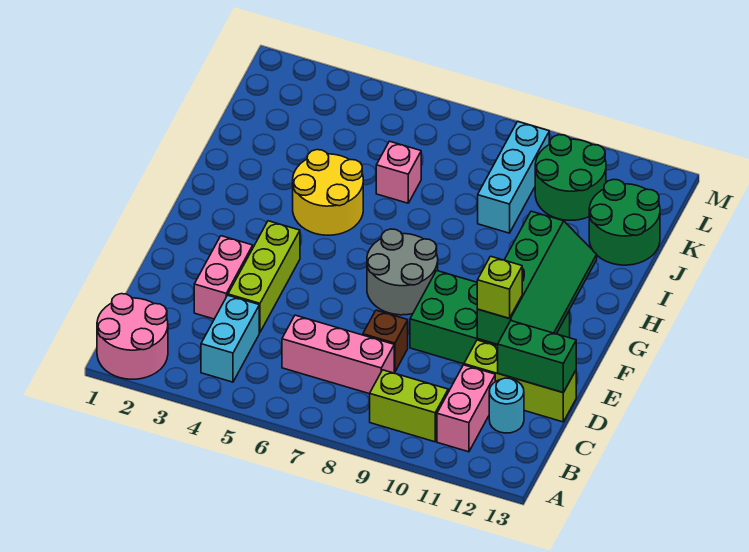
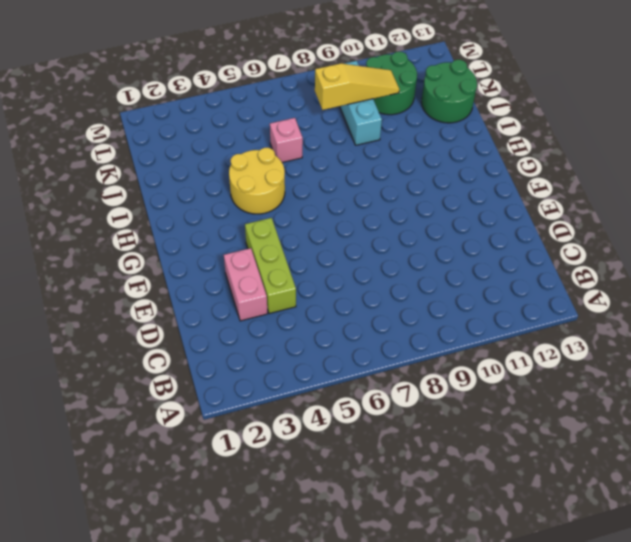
yellow slope K8:K10 level 2 top 8 -> none
none -> pink round brick A1:B2 level 1
none -> cyan brick B4:C4 level 1
none -> lime brick B9:B10 level 1

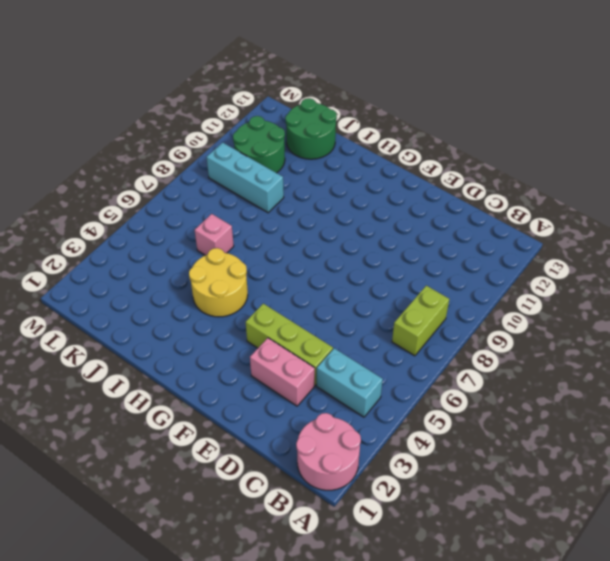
lime brick B7:B8 level 1 -> lime brick B9:B10 level 1
none -> pink brick B11:C11 level 1
none -> pink brick C6:C8 level 1
none -> cyan round brick C12 level 1

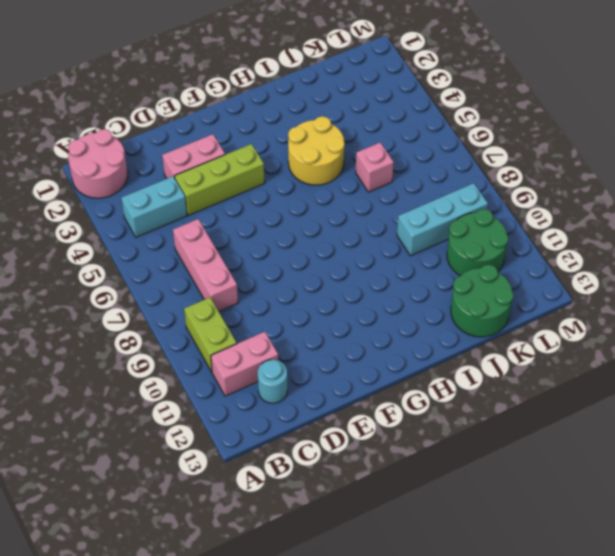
none -> brown brick D8 level 1
none -> lime brick D11:D13 level 1
none -> green brick E9:F12 level 1

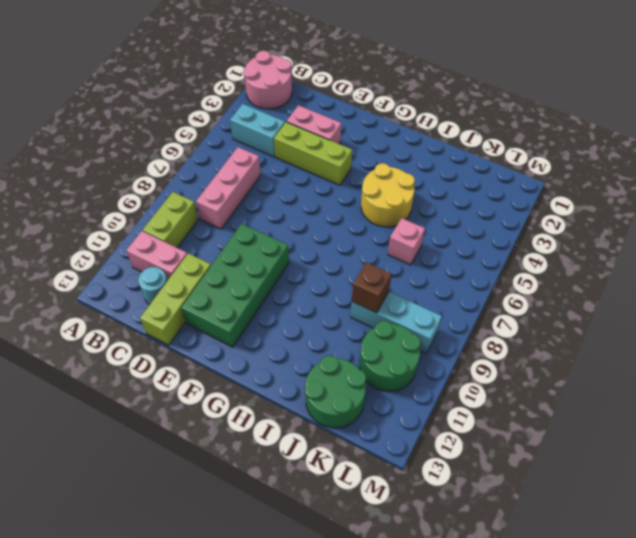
brown brick J9 level 2 -> brown brick D8 level 1
none -> grey round brick F7:G8 level 1
none -> green brick D12:D13 level 2
none -> green slope E11:H12 level 2 top 11

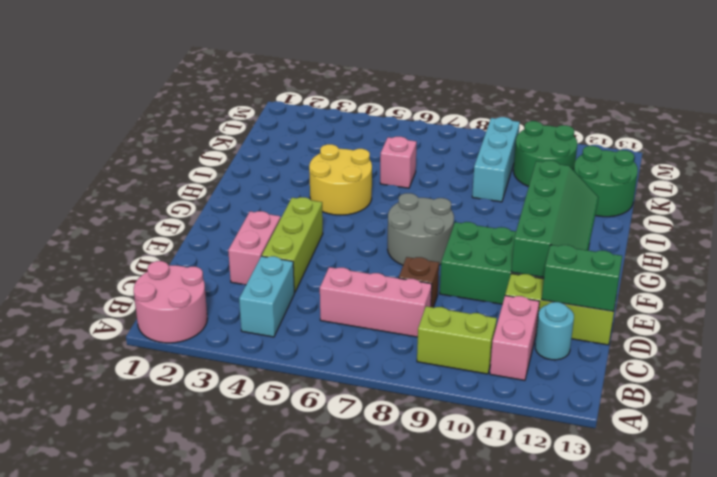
none -> lime brick E11 level 3

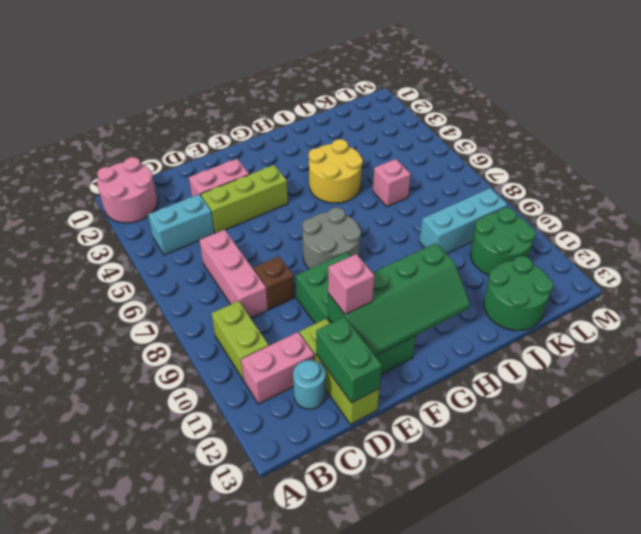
pink brick E11 level 3 -> lime brick E11 level 3

